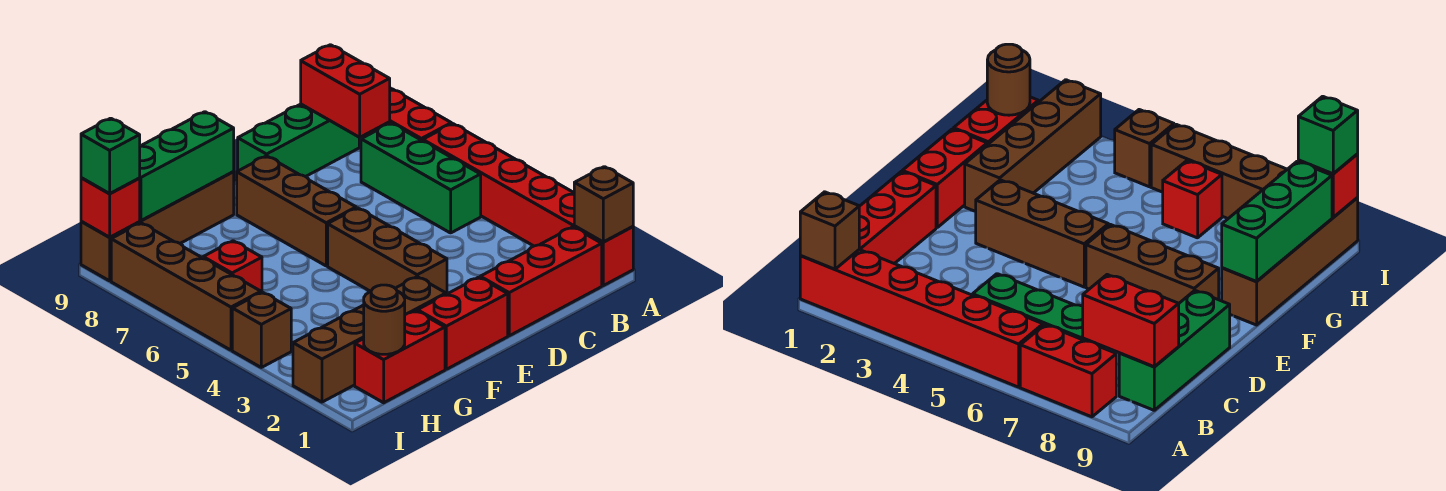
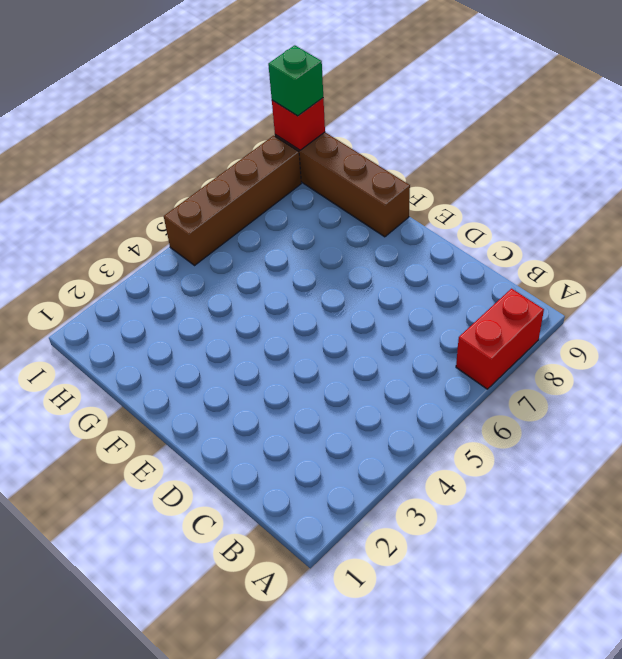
none -> red brick A1:A6 level 1
none -> red brick B1:D1 level 1
none -> green brick B5:B7 level 1

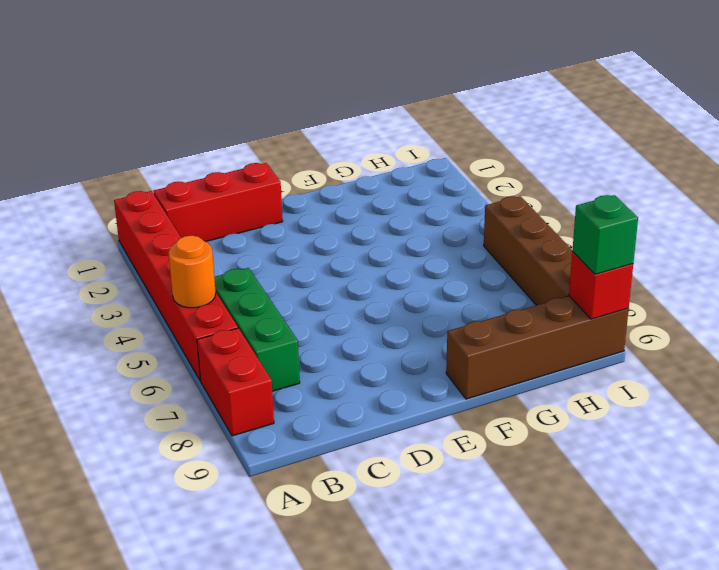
orange round brick A5 level 2 -> none
none -> green brick B9:D9 level 1
none -> red brick E1:F1 level 1
none -> brown brick E3:E5 level 1

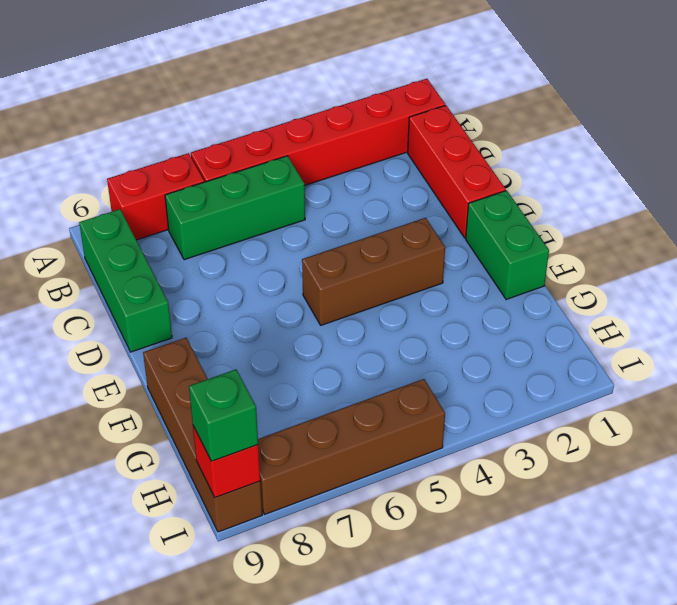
green brick E1:F1 level 1 -> red brick E1:F1 level 1
none -> brown brick E6:E8 level 1
none -> brown brick F2:I2 level 1
none -> red brick G1:H1 level 1

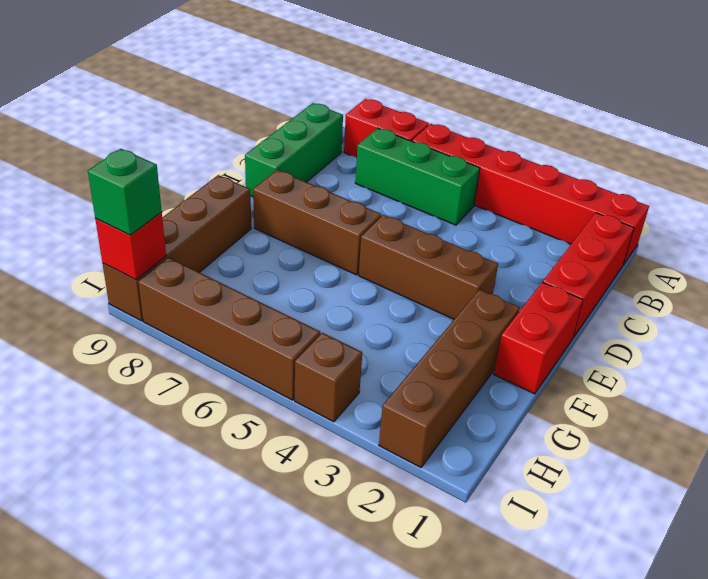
none -> red brick G1:H1 level 1
none -> red brick H6 level 1
none -> brown brick A1 level 2

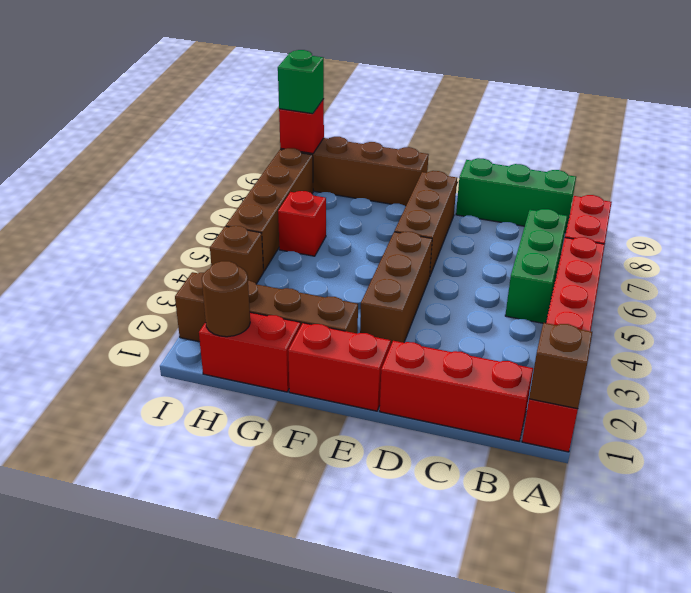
none -> red brick B8:B9 level 2
none -> green brick F9:H9 level 2

